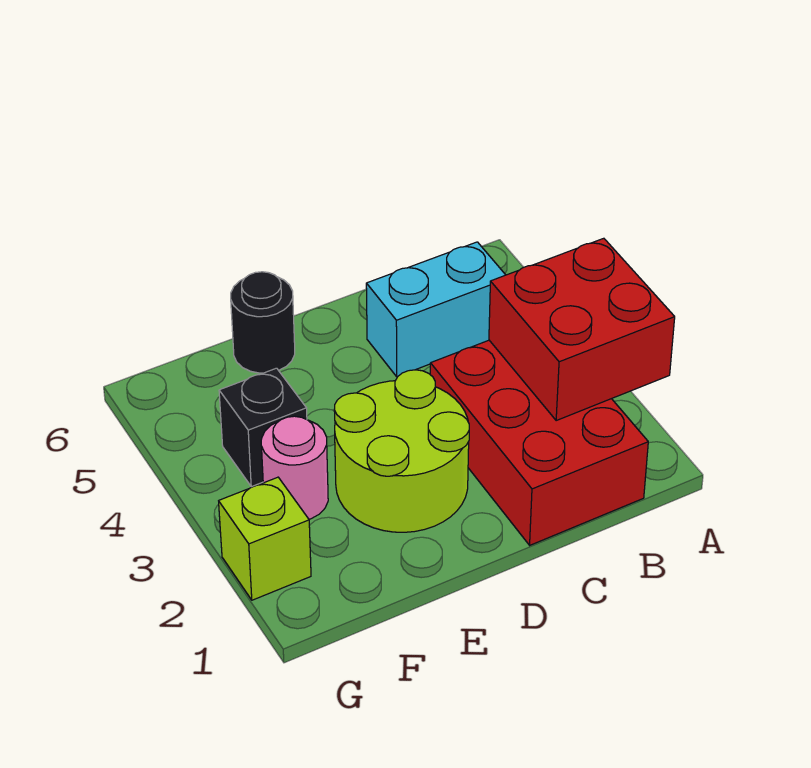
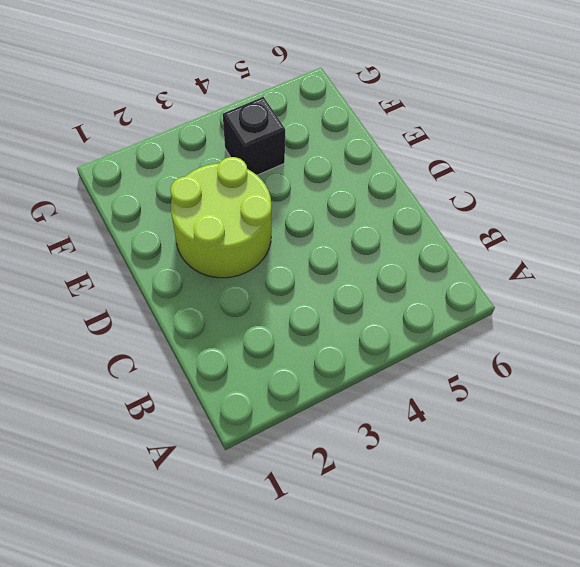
none -> red brick B1:C3 level 1
none -> cyan brick B5:C5 level 1

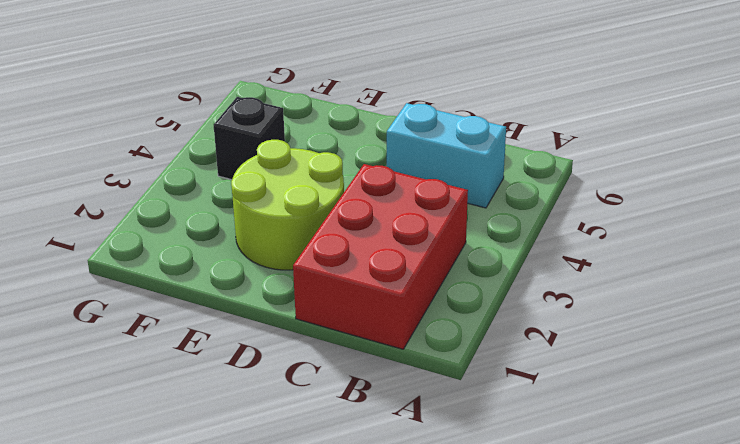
none -> black round brick E6 level 1
none -> pink round brick F3 level 1

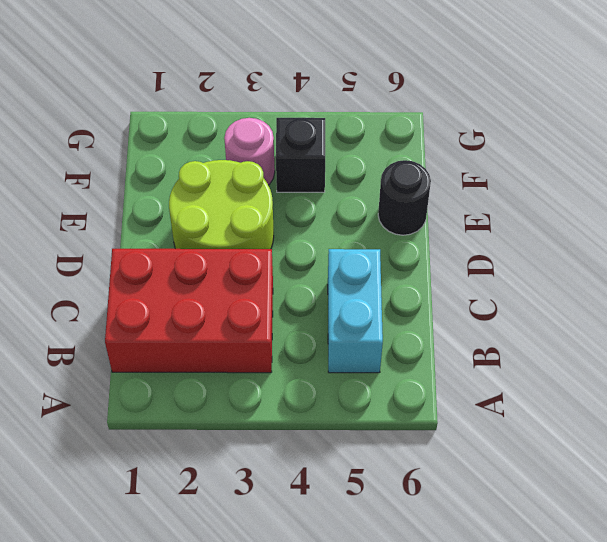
none -> lime brick G2 level 1
none -> red brick A2:B3 level 2

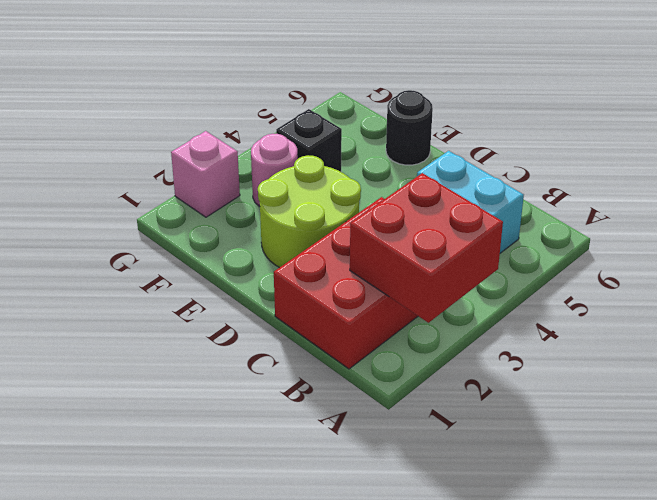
pink brick G2 level 1 -> lime brick G2 level 1

